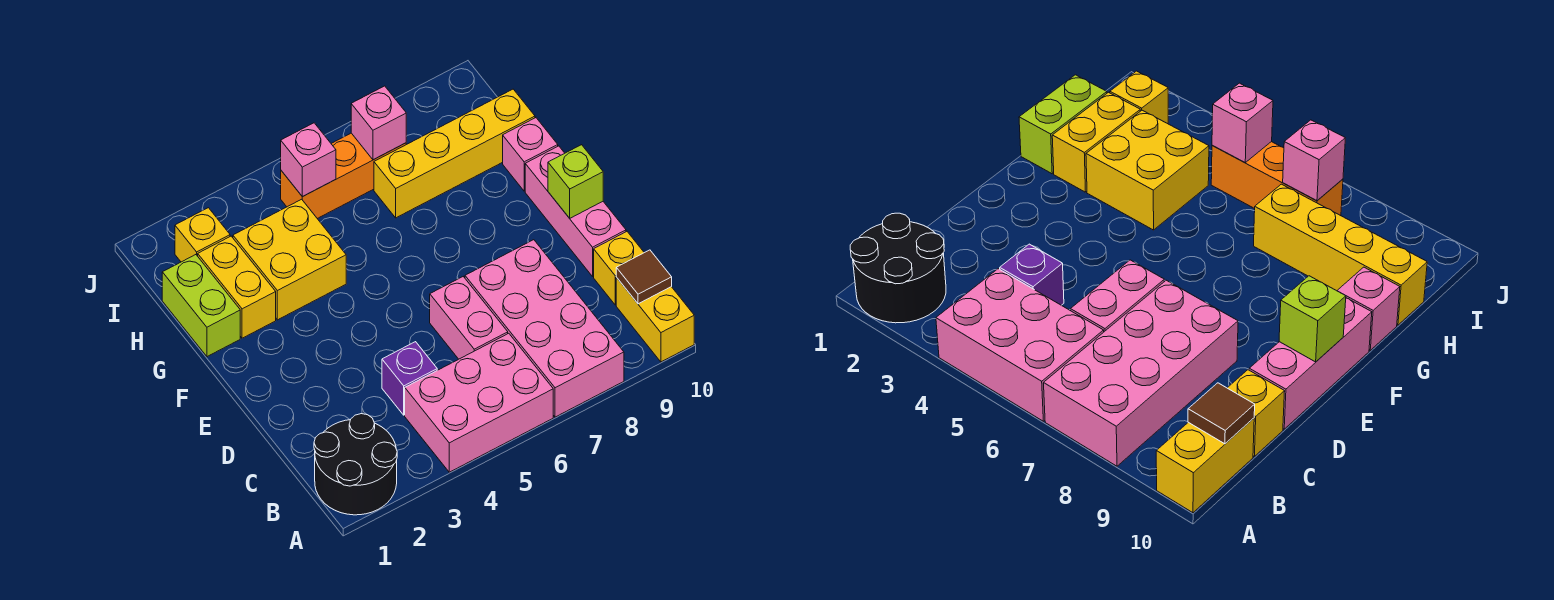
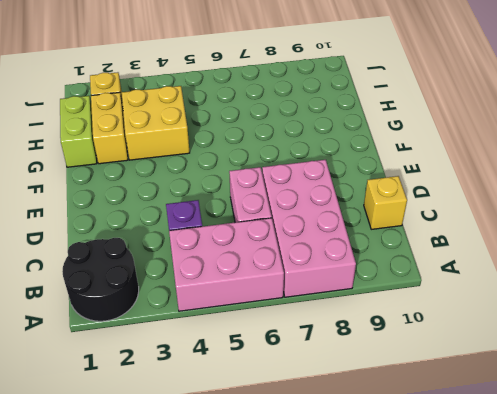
none -> yellow brick A10:B10 level 1
none -> pink brick D10:F10 level 1
none -> pink brick G10 level 1

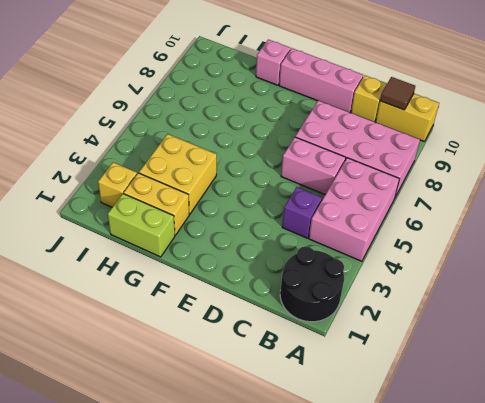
none -> yellow brick H7:H10 level 1
none -> orange brick I5:I7 level 1
none -> lime brick E10 level 2

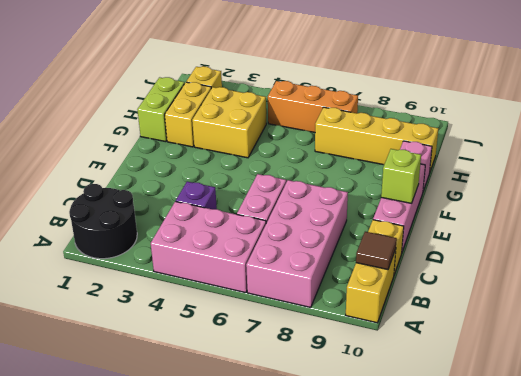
none -> pink brick I5 level 2
none -> pink brick I7 level 2

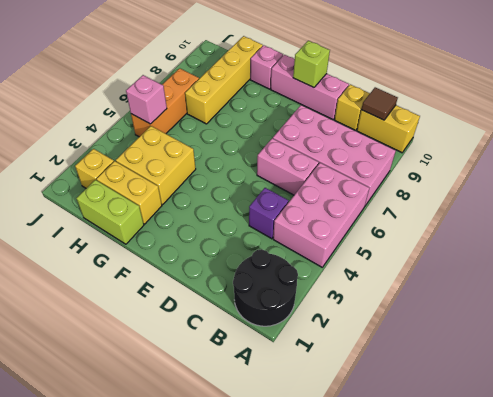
none -> pink brick I7 level 2

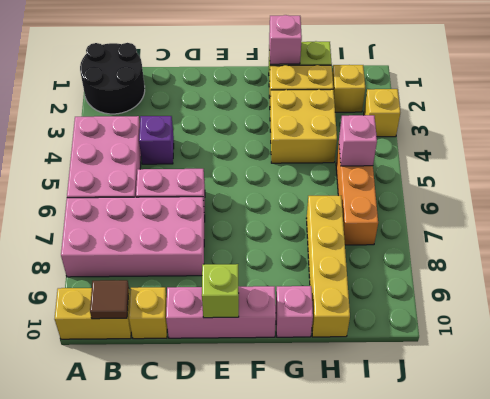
pink brick G1 level 2 -> pink brick I7 level 2
yellow brick J3 level 1 -> none

